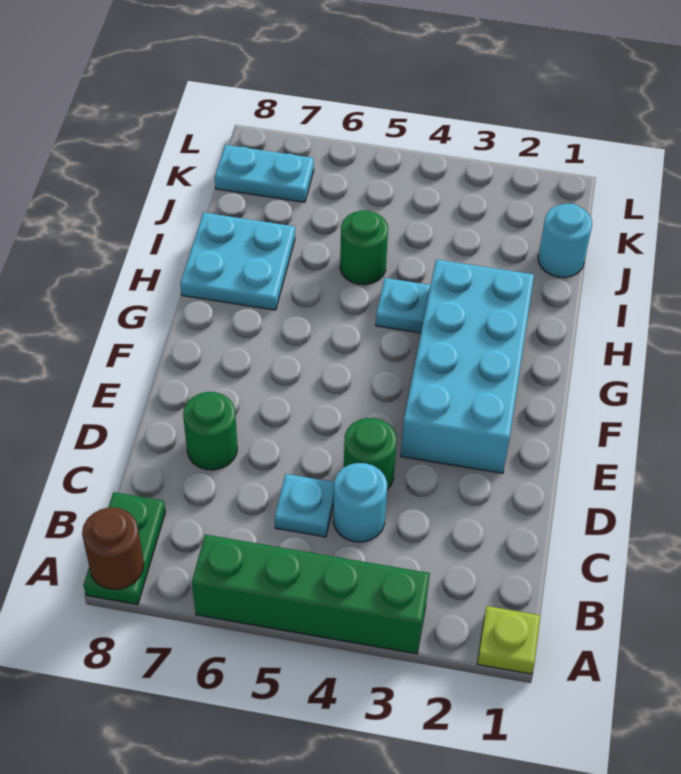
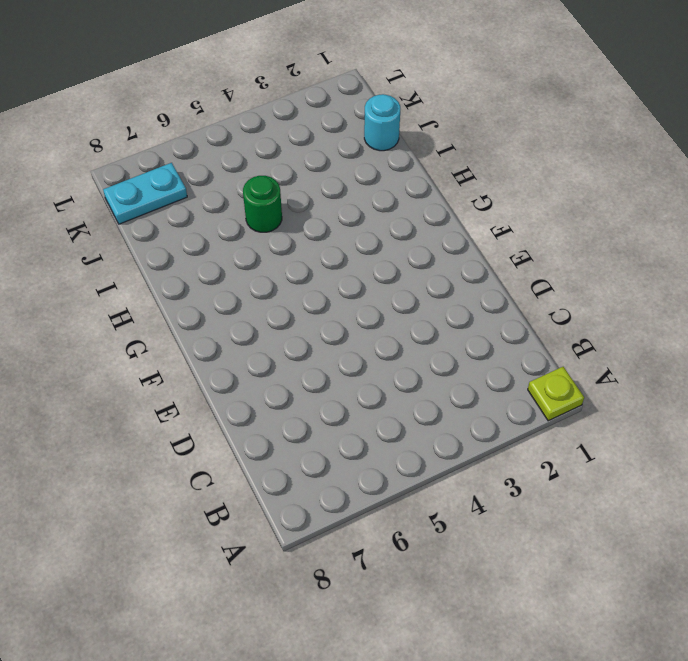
none -> green brick A3:A6 level 1
none -> green plate A8:B8 level 1
none -> cyan round brick C4 level 1

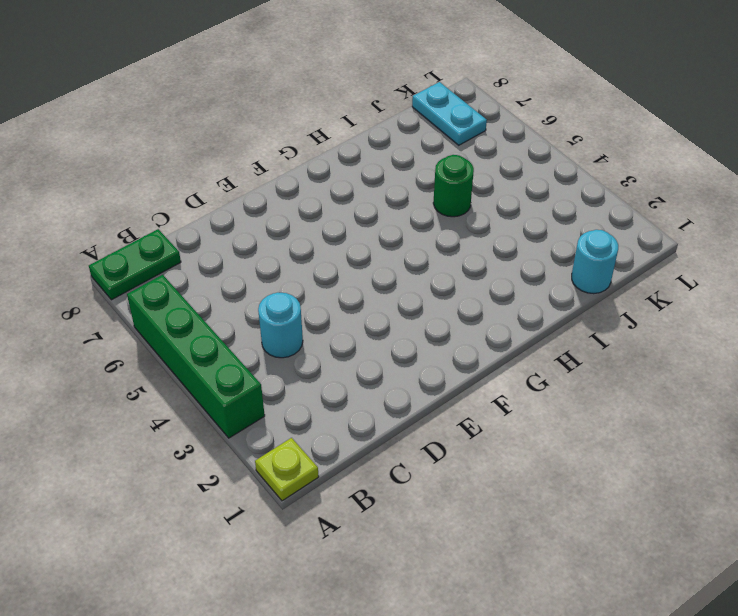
none -> cyan plate C5 level 1
none -> green round brick D4 level 1
none -> green round brick D7 level 1

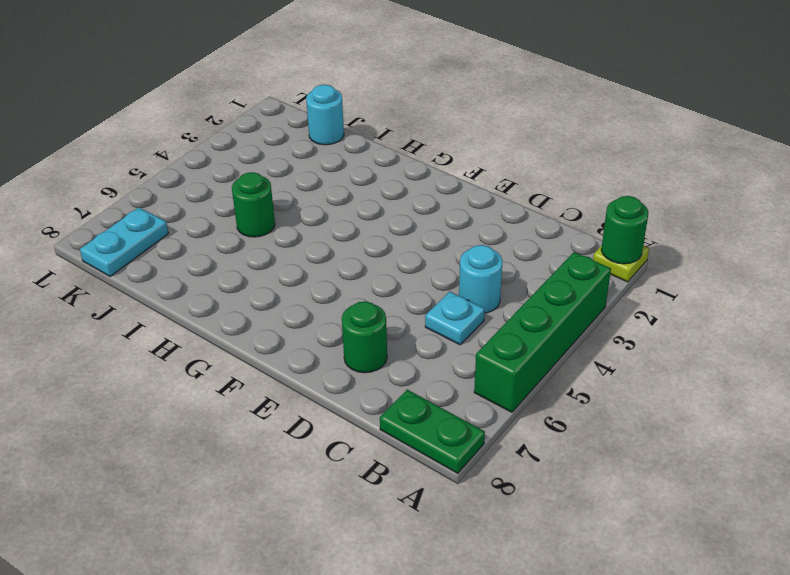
green round brick A1 level 2 -> green round brick D4 level 1
none -> cyan brick E2:H3 level 1
none -> cyan plate H4 level 1
none -> cyan plate H7:I8 level 1

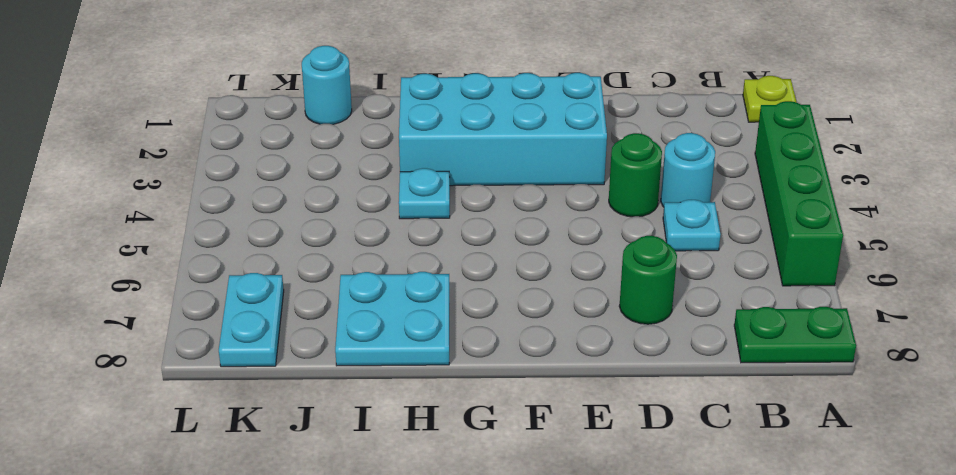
none -> green round brick I5 level 1
none -> brown round brick A8 level 2

